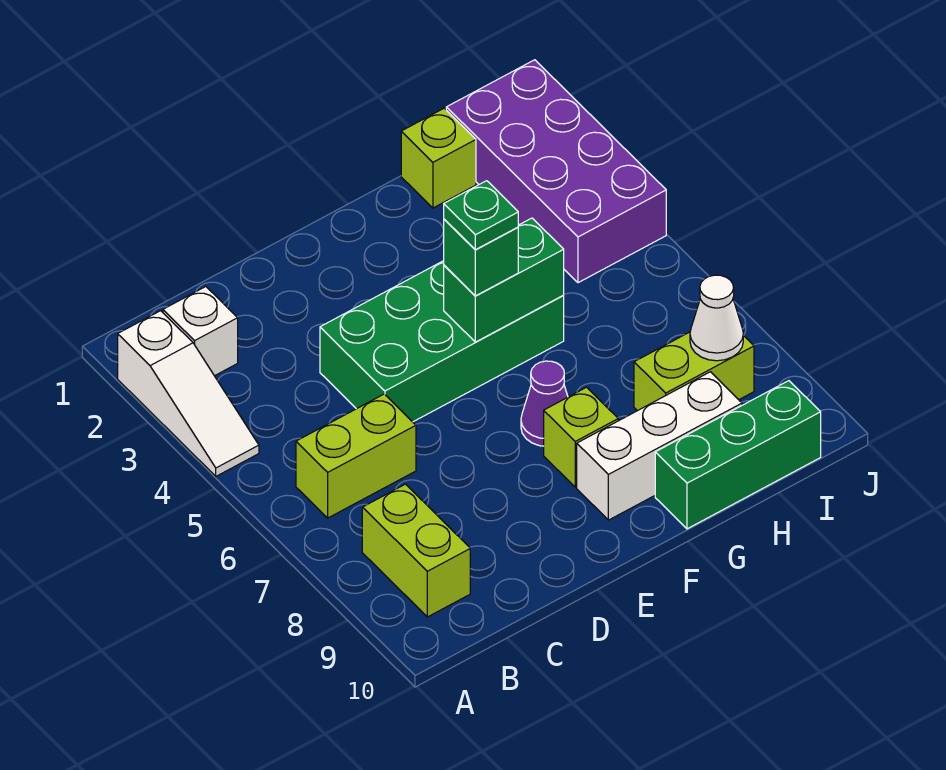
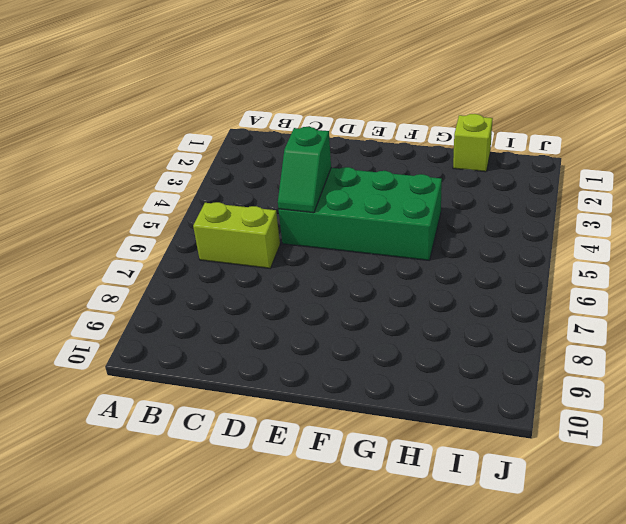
green slope D4:D5 level 2 top 4 -> none
none -> white slope A2:A4 level 1 top 2
none -> white brick B2 level 1
none -> lime brick B8:B9 level 1

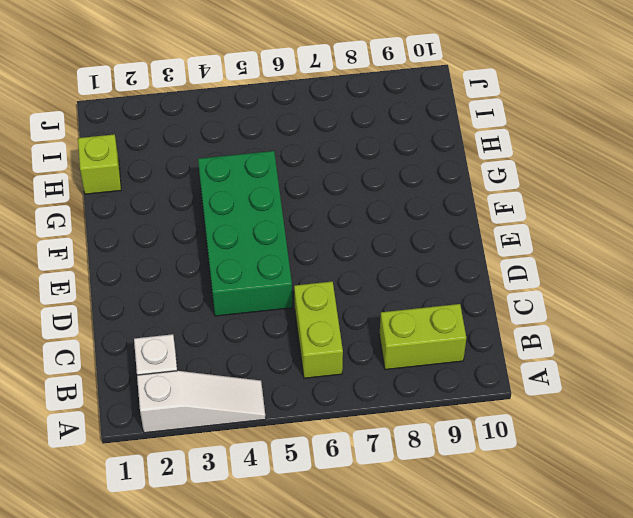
none -> purple cone F7 level 1
none -> lime brick F8 level 1
none -> white brick F9:H9 level 1

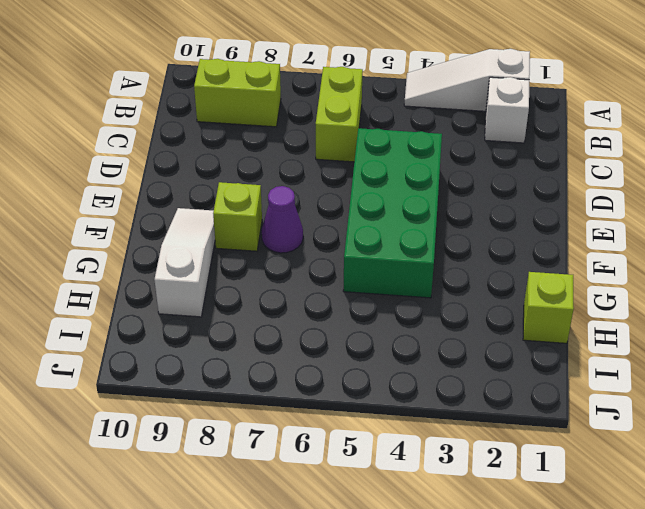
white slope F9:H9 level 1 top H -> white brick F9:H9 level 1
none -> green brick G10:I10 level 1
none -> lime brick H8:I8 level 1
none -> purple brick I1:J4 level 1

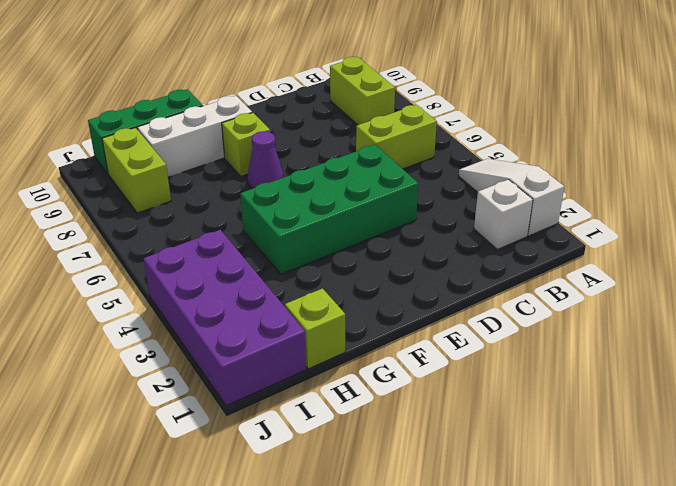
lime brick I8:I9 level 1 -> lime brick H8:I8 level 1
none -> green brick F5:G5 level 2
none -> white cone I8 level 2
none -> green brick F5 level 3

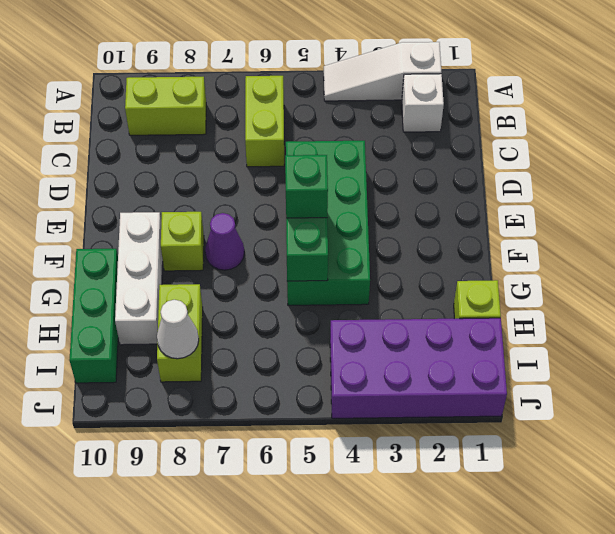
none -> green plate F5 level 4

